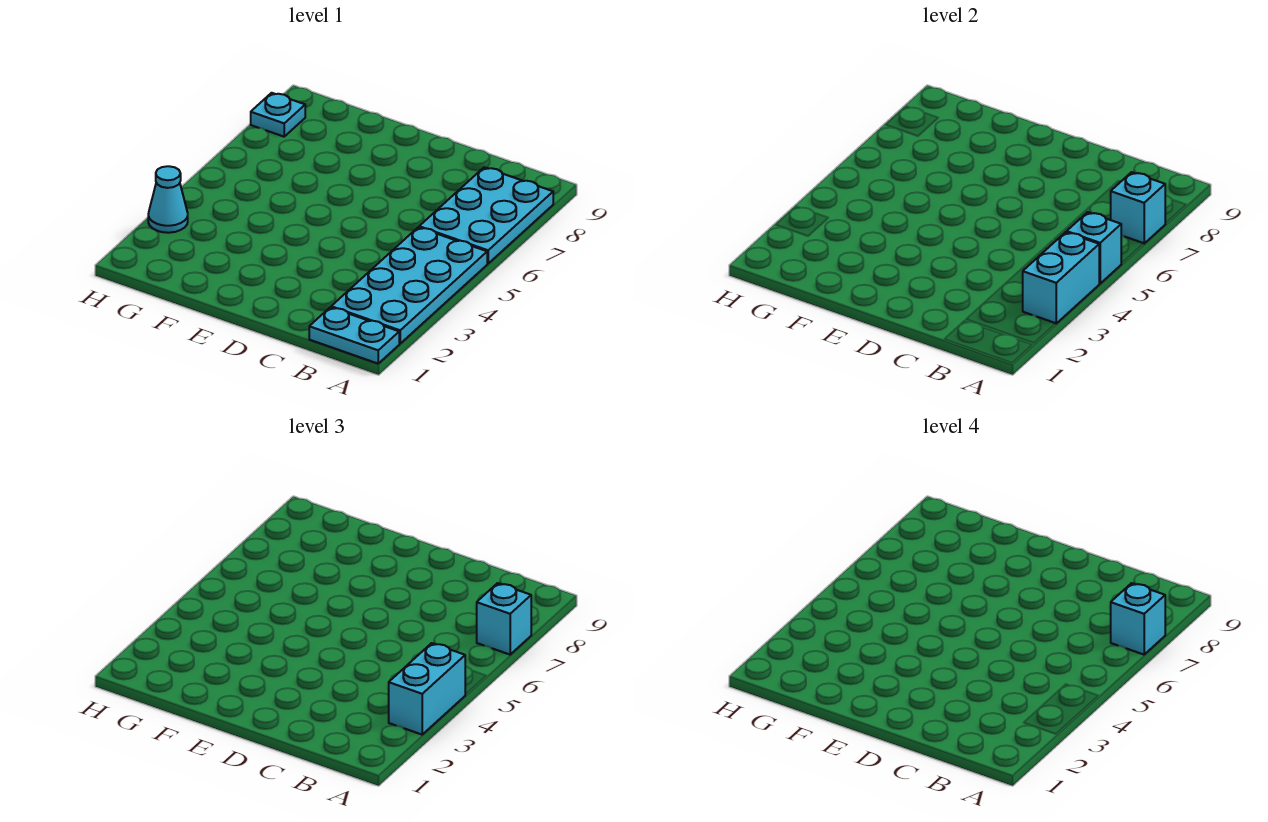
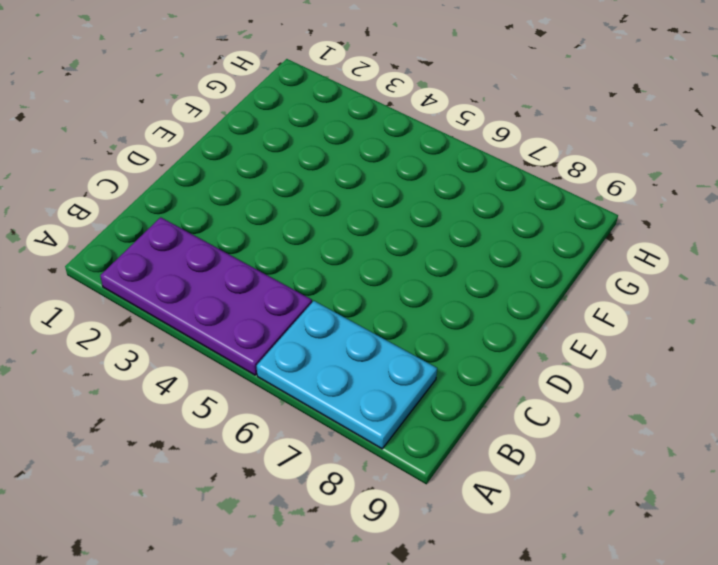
purple plate A2:B5 level 1 -> cyan plate A2:B5 level 1
none -> cyan plate A1:B1 level 1
none -> cyan cone H3 level 1

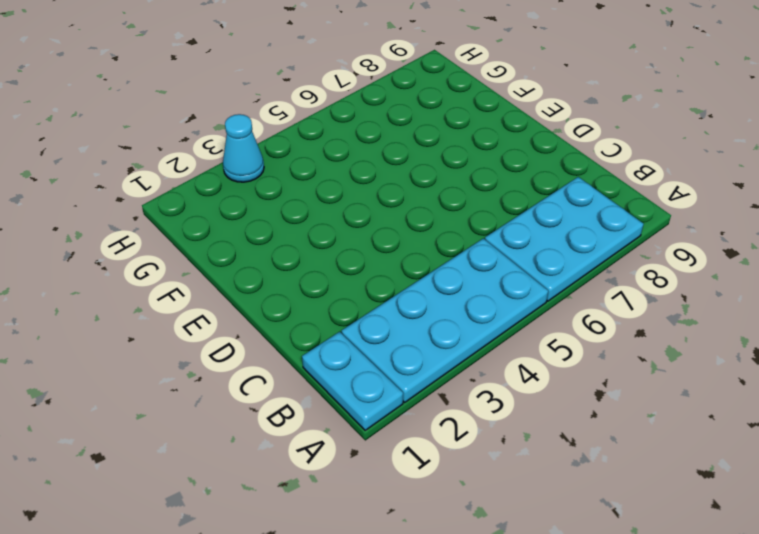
none -> cyan plate H8 level 1
none -> cyan brick A3:A4 level 2

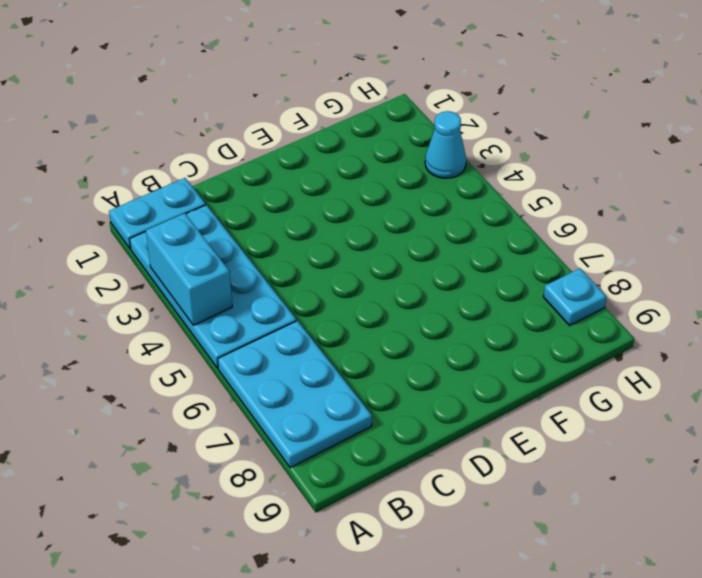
none -> cyan brick A5 level 2
none -> cyan brick A7 level 2

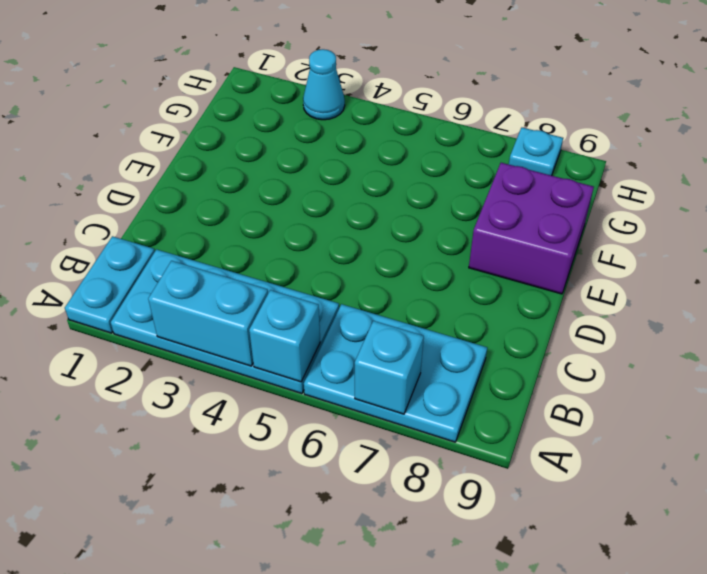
purple brick E8:F9 level 1 -> none
none -> cyan brick A3:A4 level 3
none -> cyan brick A7 level 3

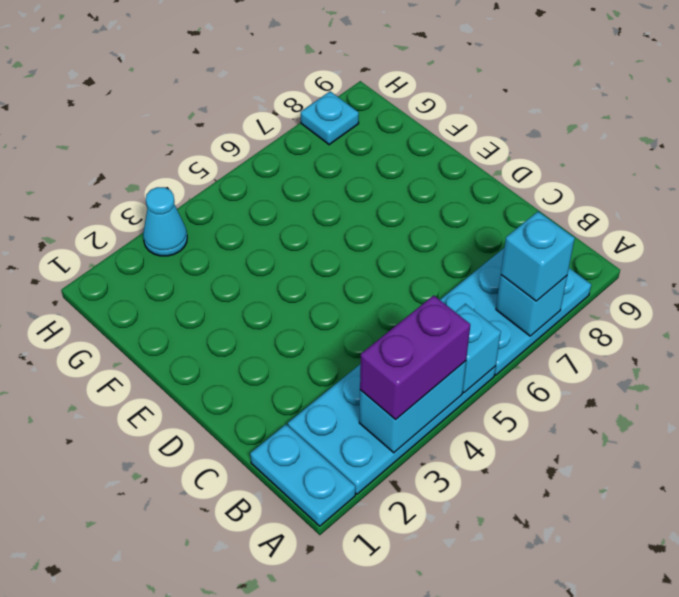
purple brick A3:A4 level 3 -> cyan brick A3:A4 level 3
none -> cyan brick A7 level 4

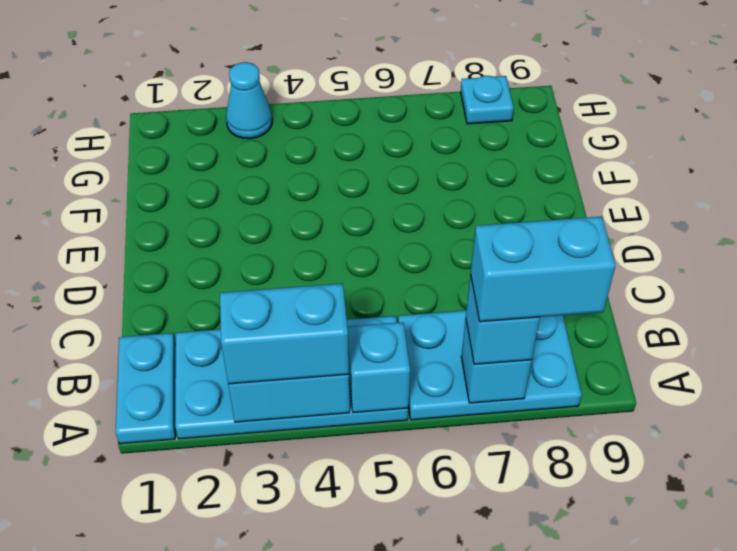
cyan brick A7:A8 level 4 -> cyan brick A7 level 4

